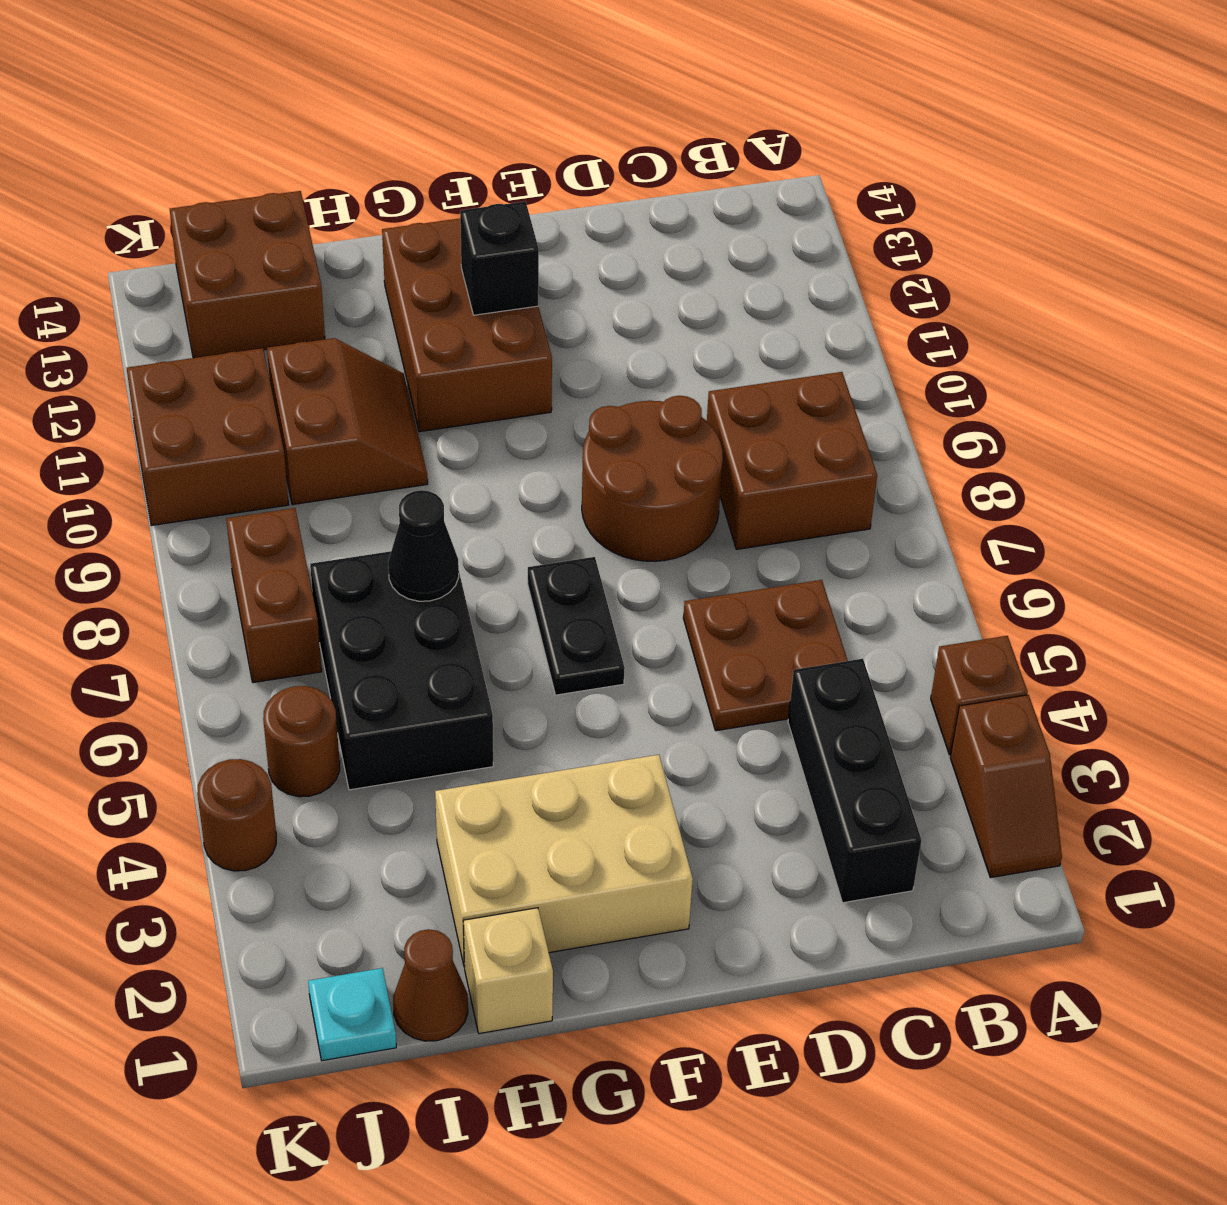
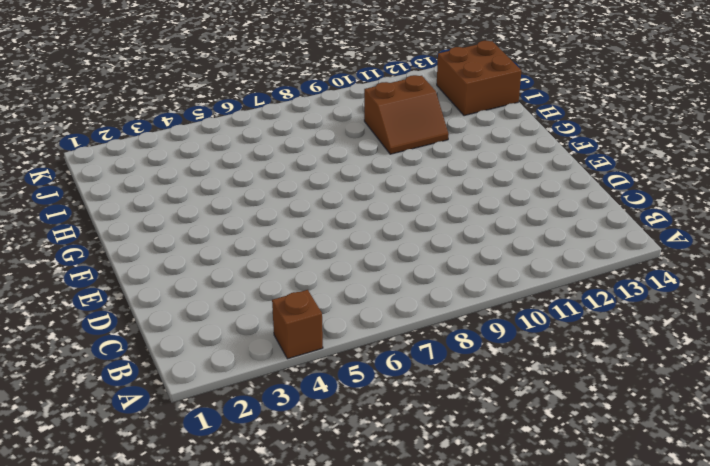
none -> brown slope A2:A3 level 1 top 3
none -> brown brick B8:C9 level 1
none -> black brick C2:C4 level 1

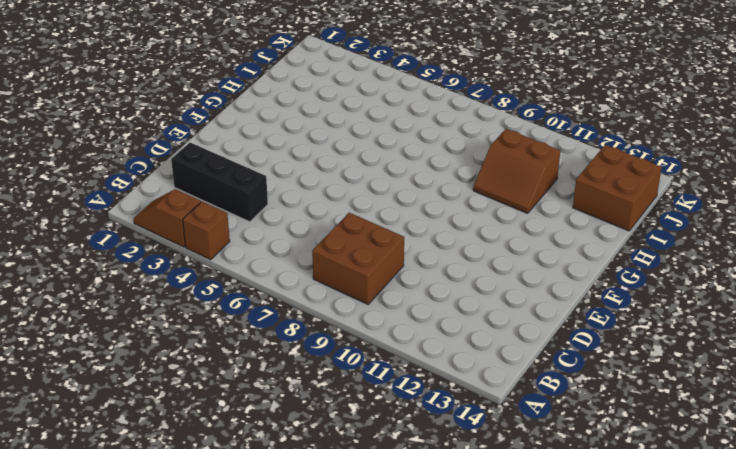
none -> brown plate C5:D6 level 1
none -> brown round brick D8:E9 level 1
none -> tan brick F2:H3 level 1

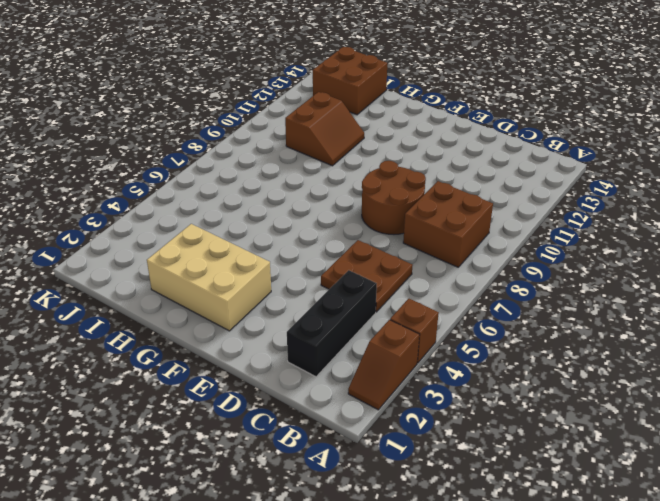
none -> black plate F6:F7 level 1
none -> brown brick F11:G13 level 1
none -> tan brick H1 level 1

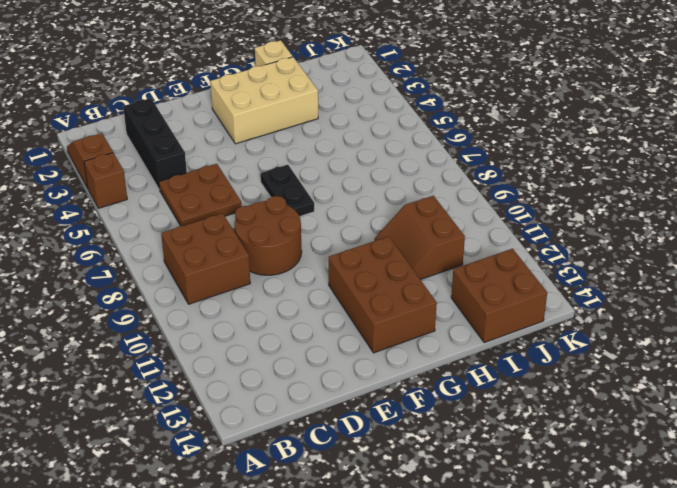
none -> black brick H5:I7 level 1
none -> brown cone I1 level 1
none -> cyan plate J1 level 1

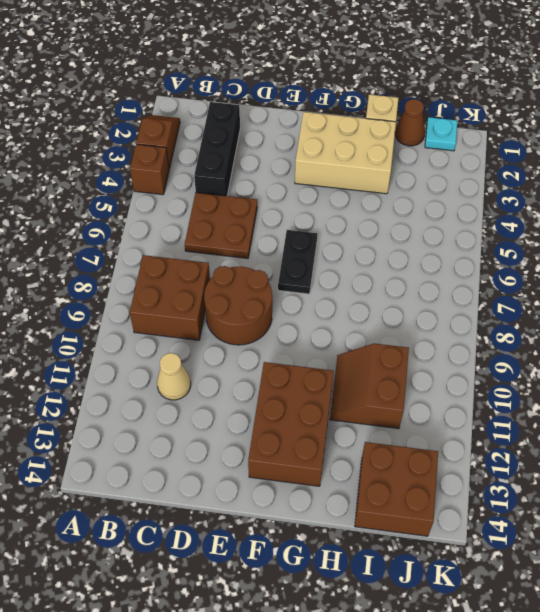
tan cone C11 level 1 -> none
none -> black brick H5:I7 level 1
none -> brown round brick J5 level 1
none -> brown brick J7:J8 level 1

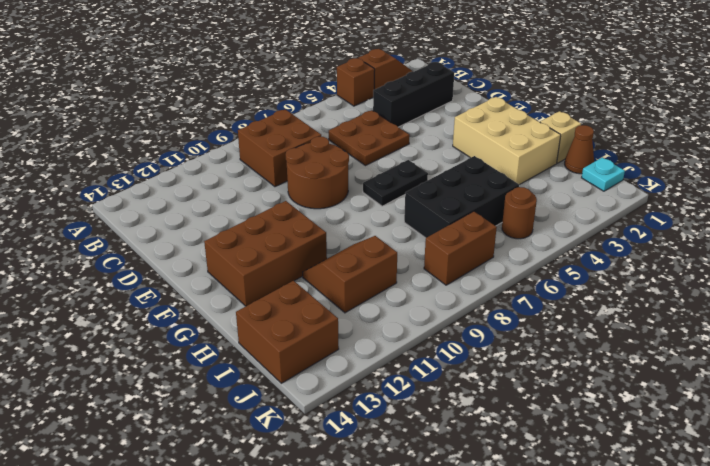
none -> brown brick J10:K11 level 1
none -> brown round brick K4 level 1
none -> black brick F12 level 2

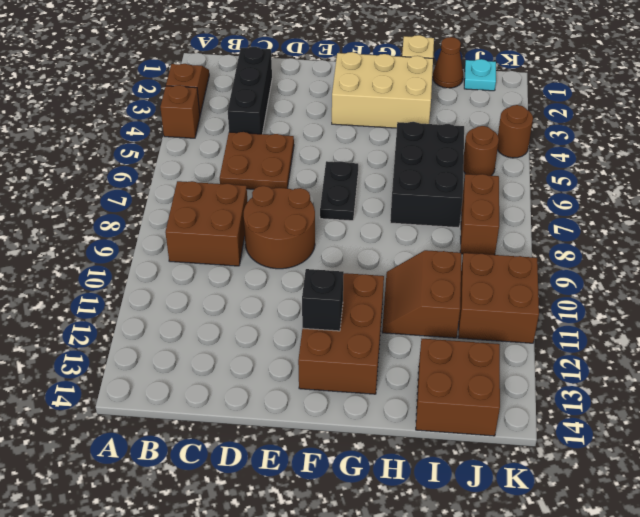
none -> black cone H7 level 2

